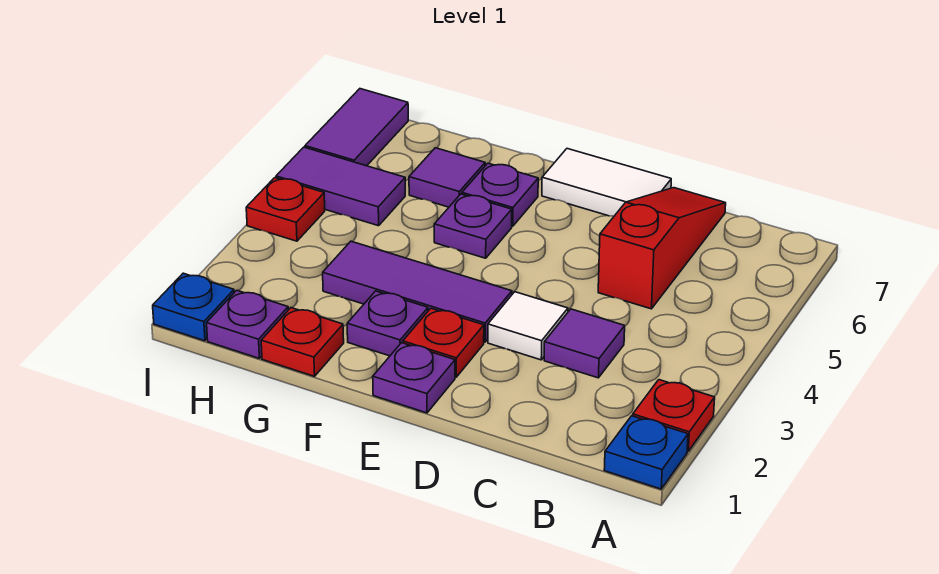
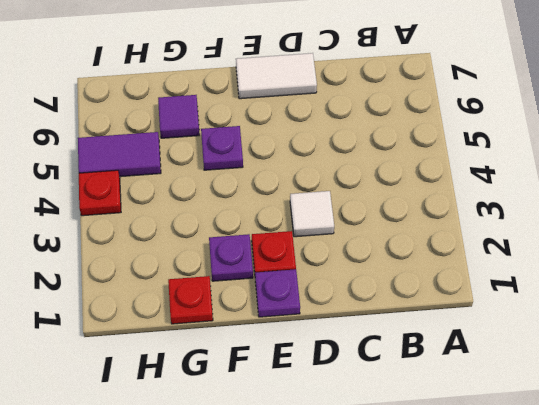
none -> blue plate A1 level 1
none -> red plate A2 level 1
none -> purple tile C3 level 1

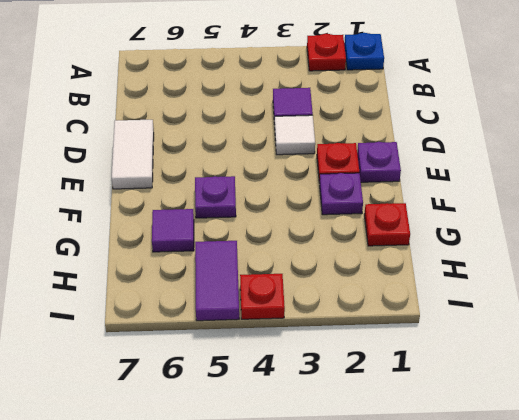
none -> red slope C5:C7 level 1 top 5
none -> purple tile E3:G3 level 1
none -> purple plate F6 level 1

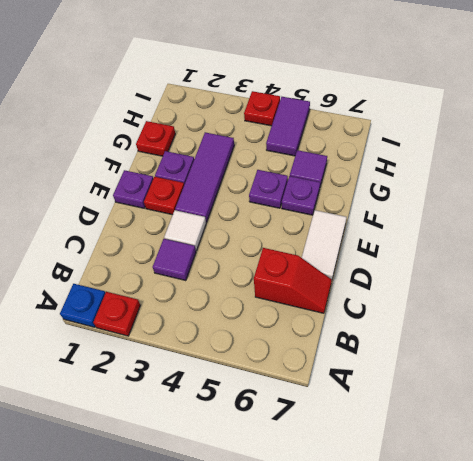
red slope C6:C7 level 1 top 6 -> red slope C5:C7 level 1 top 5
none -> purple plate H1 level 1
none -> blue plate I1 level 1
none -> purple tile I6:I7 level 1

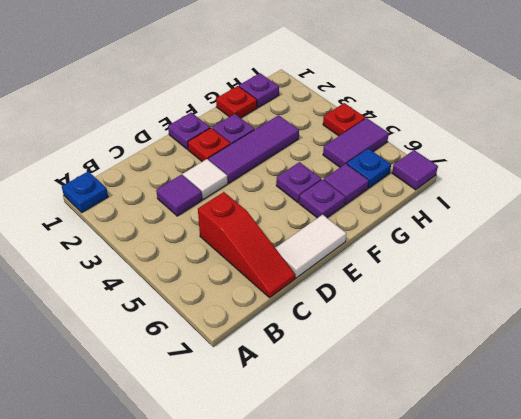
blue plate H6 level 1 -> blue plate I1 level 1
purple tile I7 level 1 -> purple tile I6:I7 level 1
none -> red plate A2 level 1

